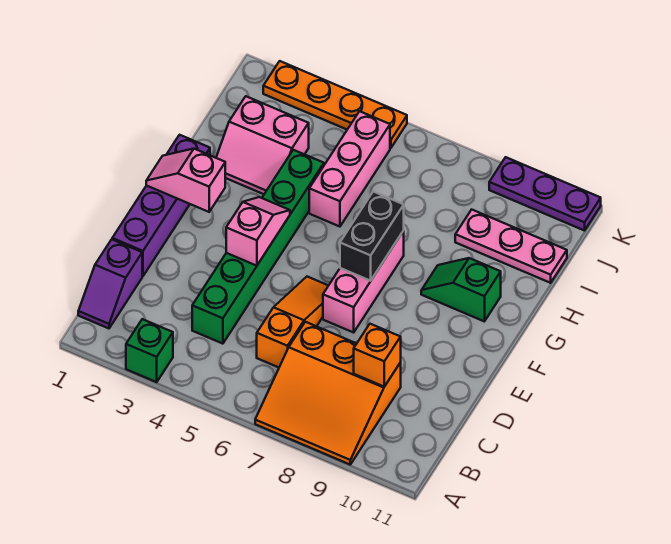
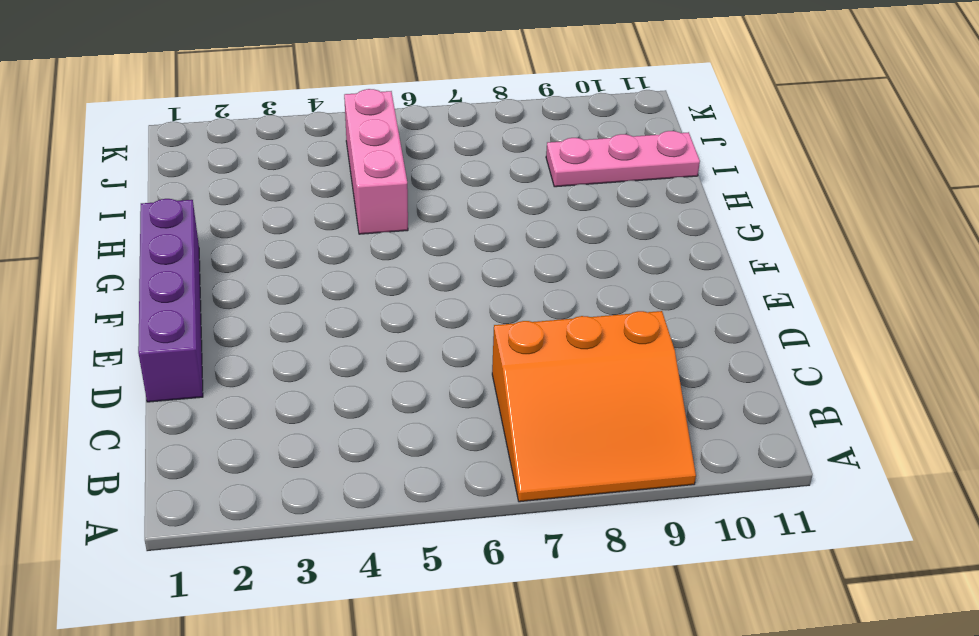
none -> green brick A3 level 1
none -> purple slope B1:C1 level 1 top C
none -> green brick C4:H4 level 1

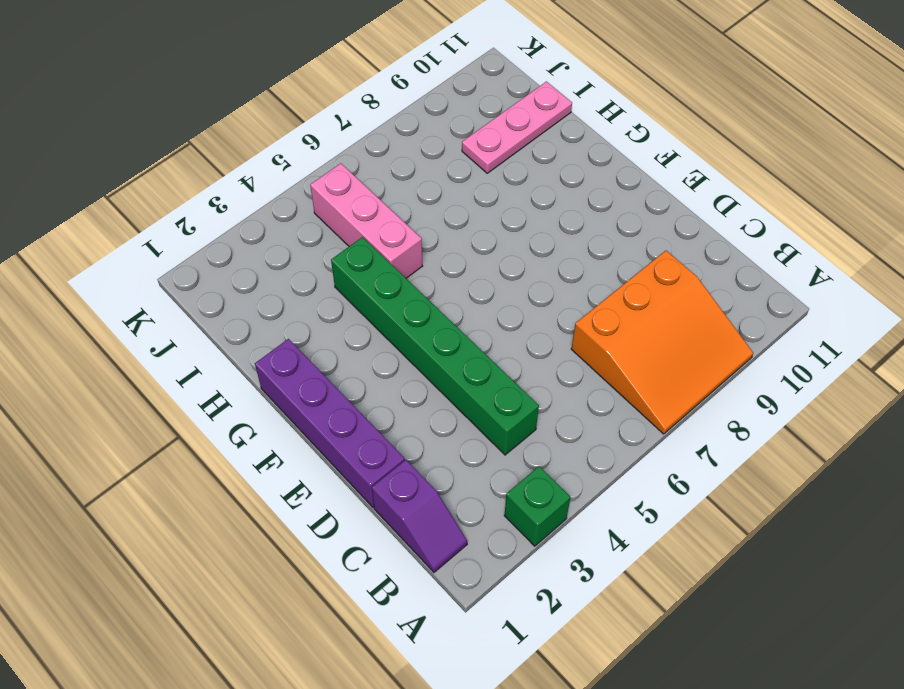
none -> orange slope C6:E6 level 1 top C
none -> pink brick E7:G7 level 1
none -> green slope G9:G10 level 1 top 10

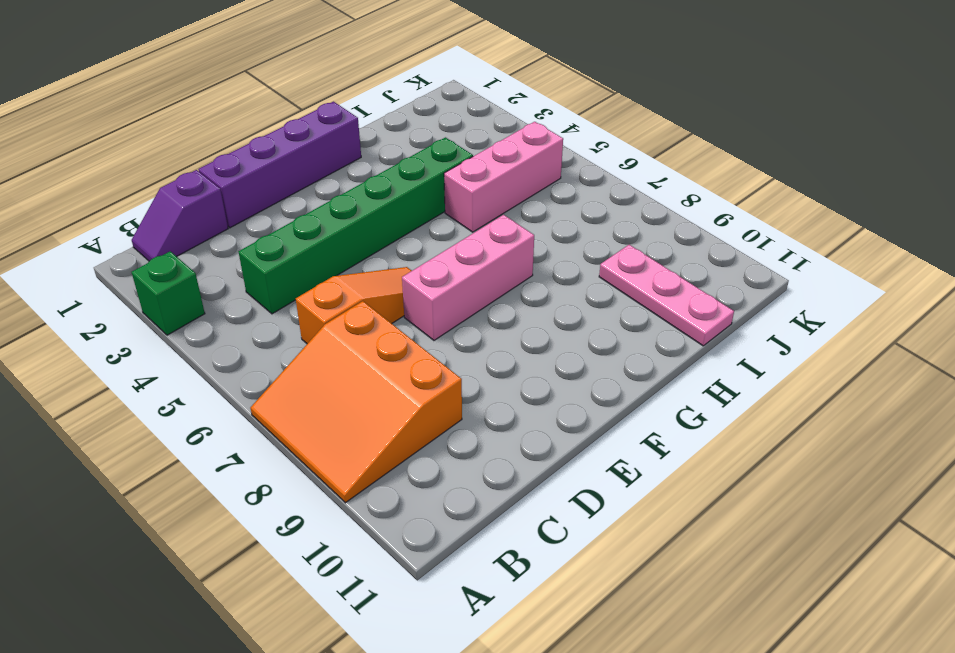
none -> green slope G9:G10 level 1 top 10
none -> pink slope H2:I3 level 1 top I
none -> orange plate K2:K5 level 1

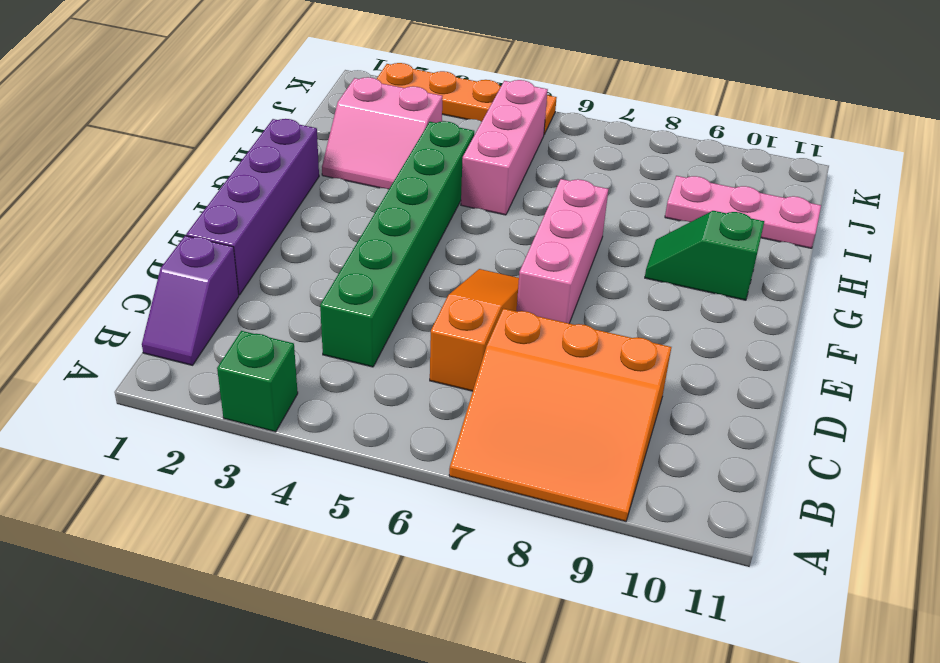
none -> purple plate K9:K11 level 1
none -> orange brick C9 level 2
none -> pink slope E4:F4 level 2 top E

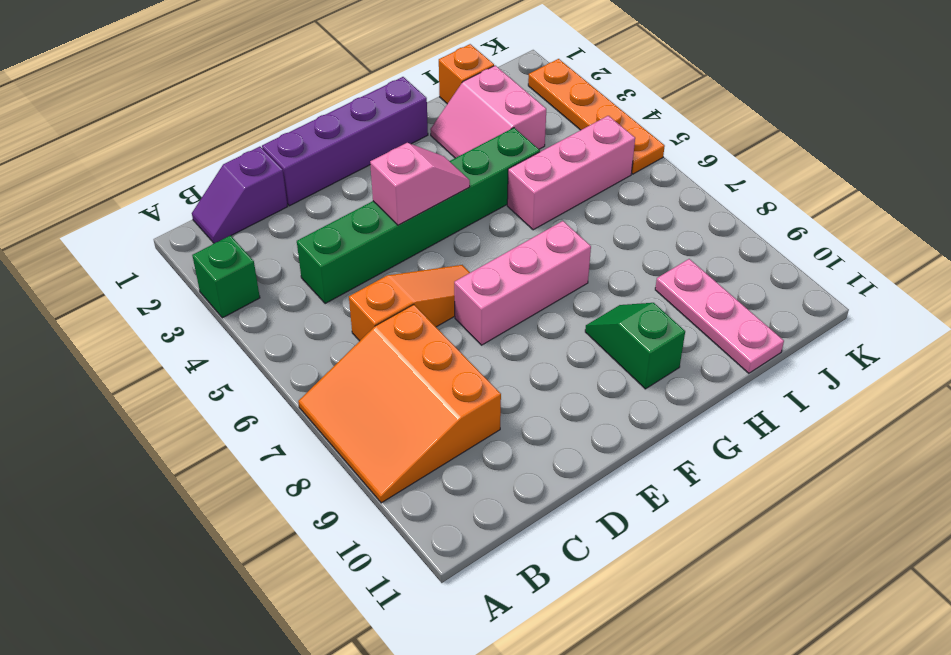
orange brick I1 level 1 -> orange brick C9 level 2
none -> purple plate K9:K11 level 1
none -> pink slope F1:F2 level 2 top 2
none -> black brick F7:G7 level 2

